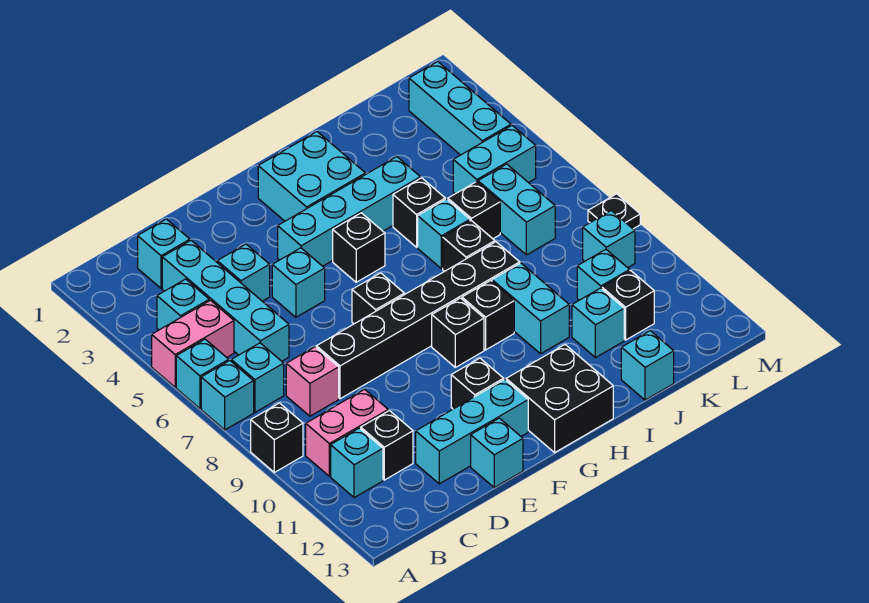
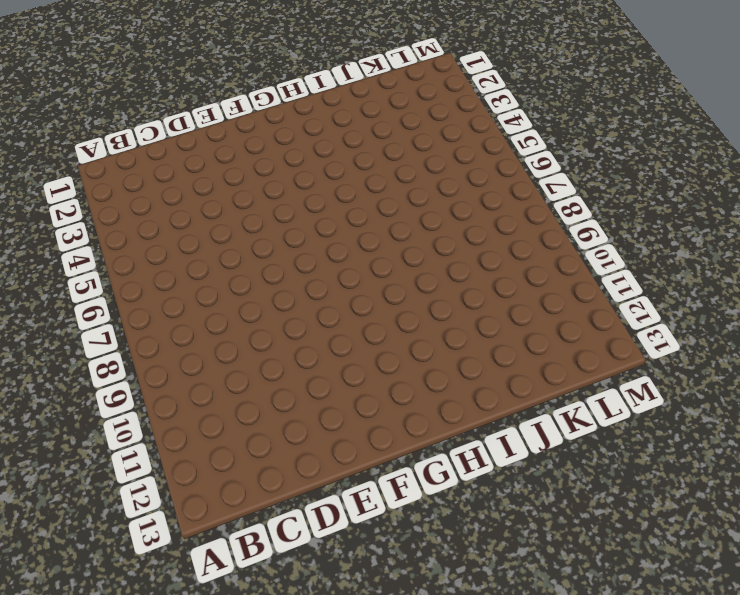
none -> pink brick A5:B5 level 1
none -> cyan brick A6 level 1
none -> cyan brick A7 level 1
none -> black brick A9 level 1

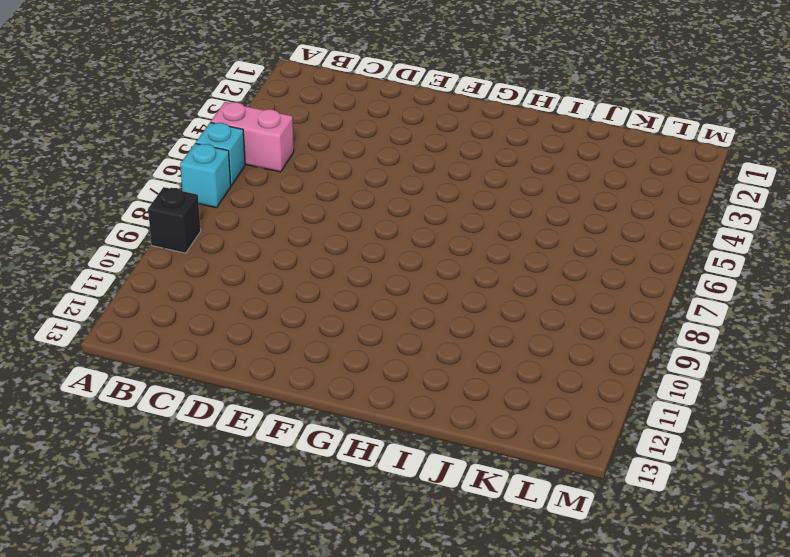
none -> cyan brick B4 level 1
none -> cyan brick B7 level 1
none -> pink brick B10:C10 level 1
none -> cyan brick B11 level 1

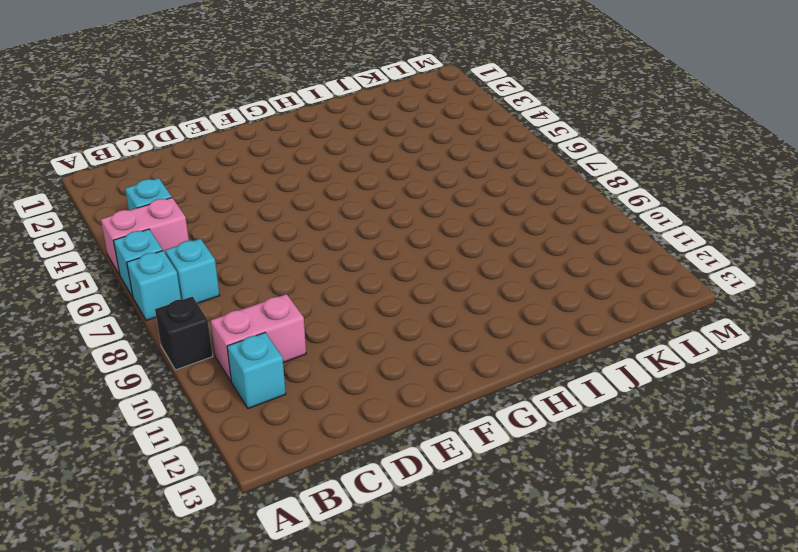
none -> cyan brick C2 level 1
none -> cyan brick C3:C6 level 1
none -> pink brick C8 level 1
none -> black brick C11 level 1

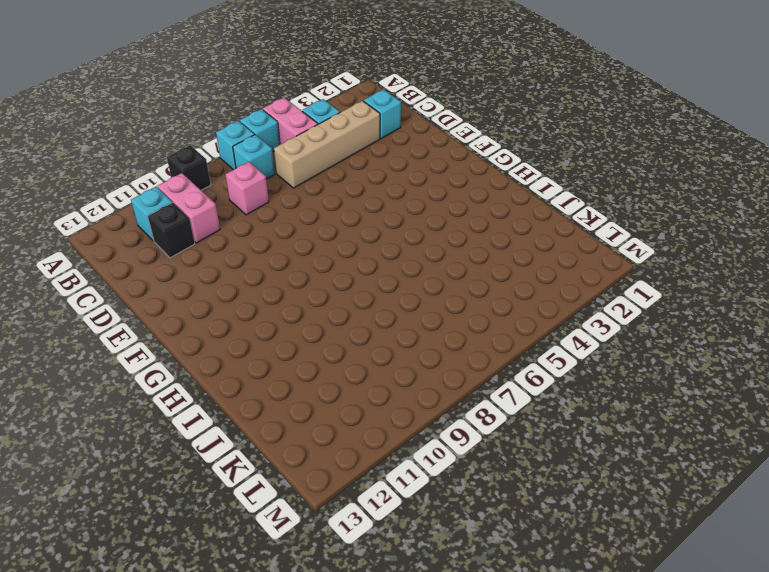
tan brick C3:C6 level 1 -> cyan brick C3:C6 level 1
none -> cyan brick D4 level 1
none -> black brick D8:I8 level 1
none -> cyan brick D12:F12 level 1
none -> cyan brick E5 level 1

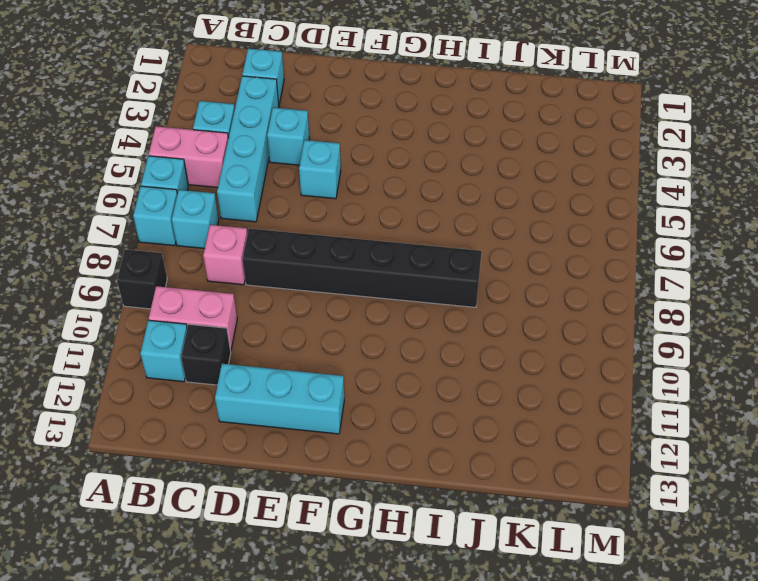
none -> cyan brick E13 level 1
none -> cyan brick F4:I4 level 1
none -> black brick F7 level 1
none -> black brick F11 level 1

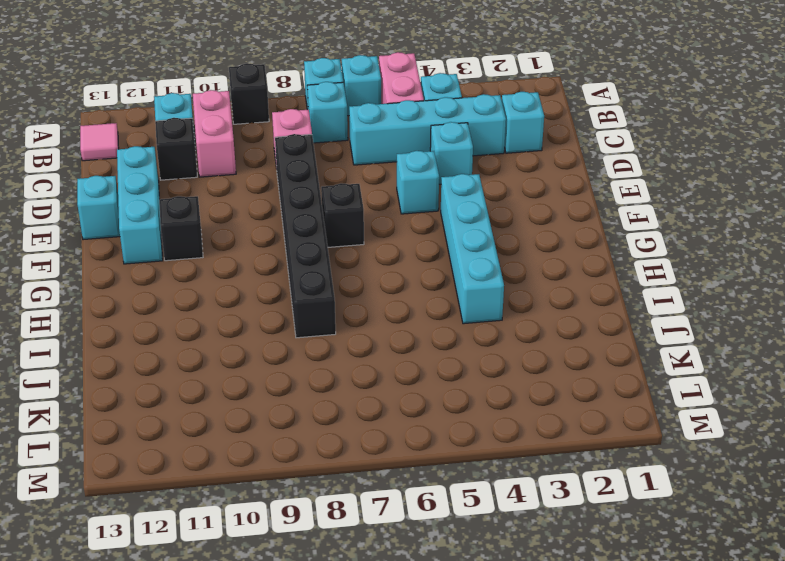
pink tile B13 level 1 -> none
none -> cyan brick G2:H3 level 1
none -> black brick G5 level 1
none -> black brick G9 level 1
none -> black brick G12:H13 level 1

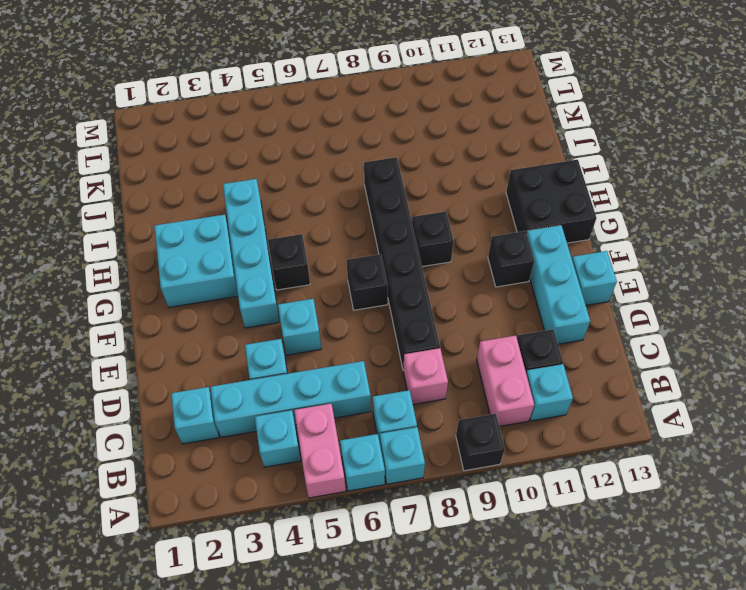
none -> black brick H9 level 1
none -> black brick I5 level 1
none -> cyan brick I6 level 1
none -> black brick I7 level 1

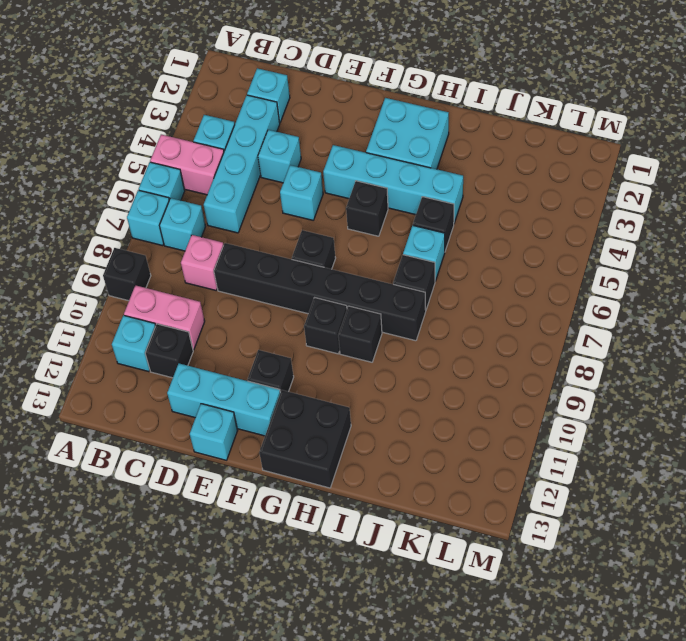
none -> cyan brick I9:I10 level 1
none -> black brick J6 level 1
none -> cyan brick J11 level 1
none -> cyan brick J13 level 1

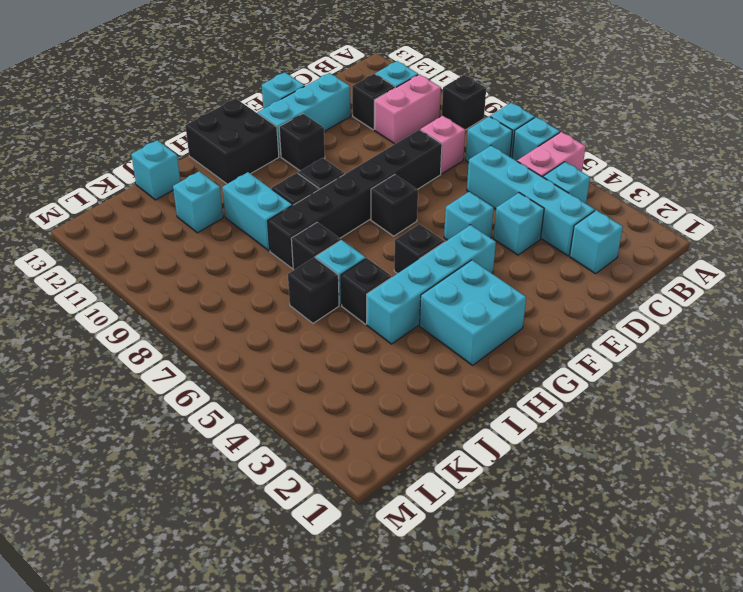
none -> cyan brick K5:L5 level 1
none -> cyan brick K6:K7 level 1
none -> cyan brick K10 level 1
none -> black brick K11 level 1

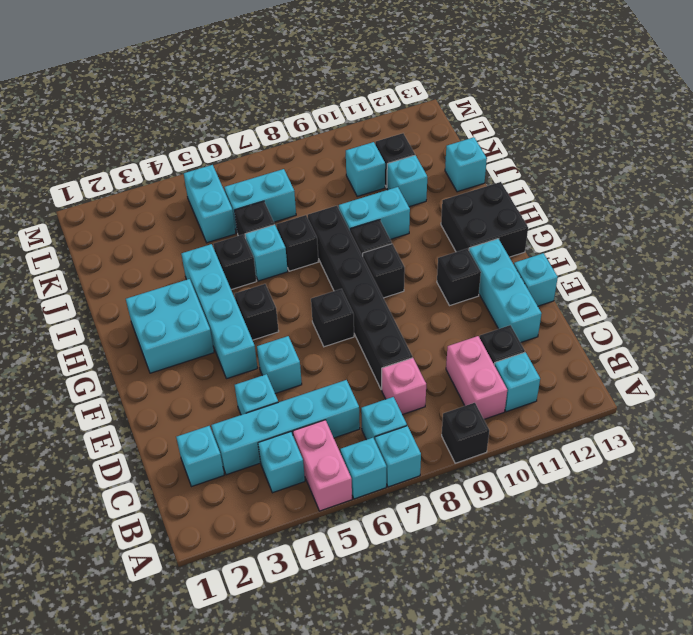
none -> cyan brick L2:L4 level 1
none -> cyan brick L9 level 1
none -> black plate M8 level 1

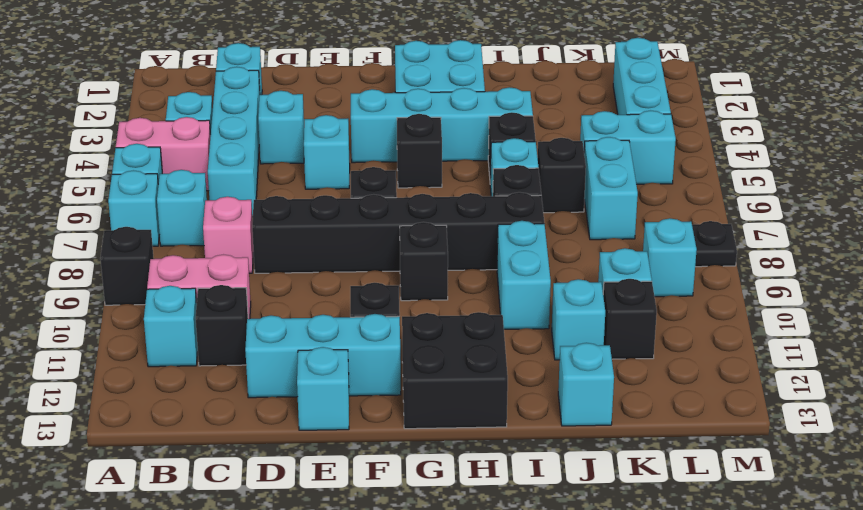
none -> black brick H9 level 1

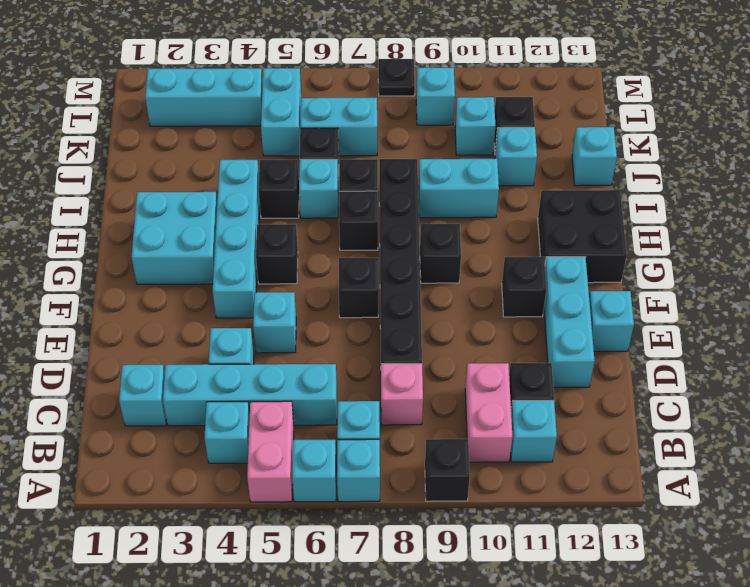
black brick H7 level 1 -> black brick H9 level 1

